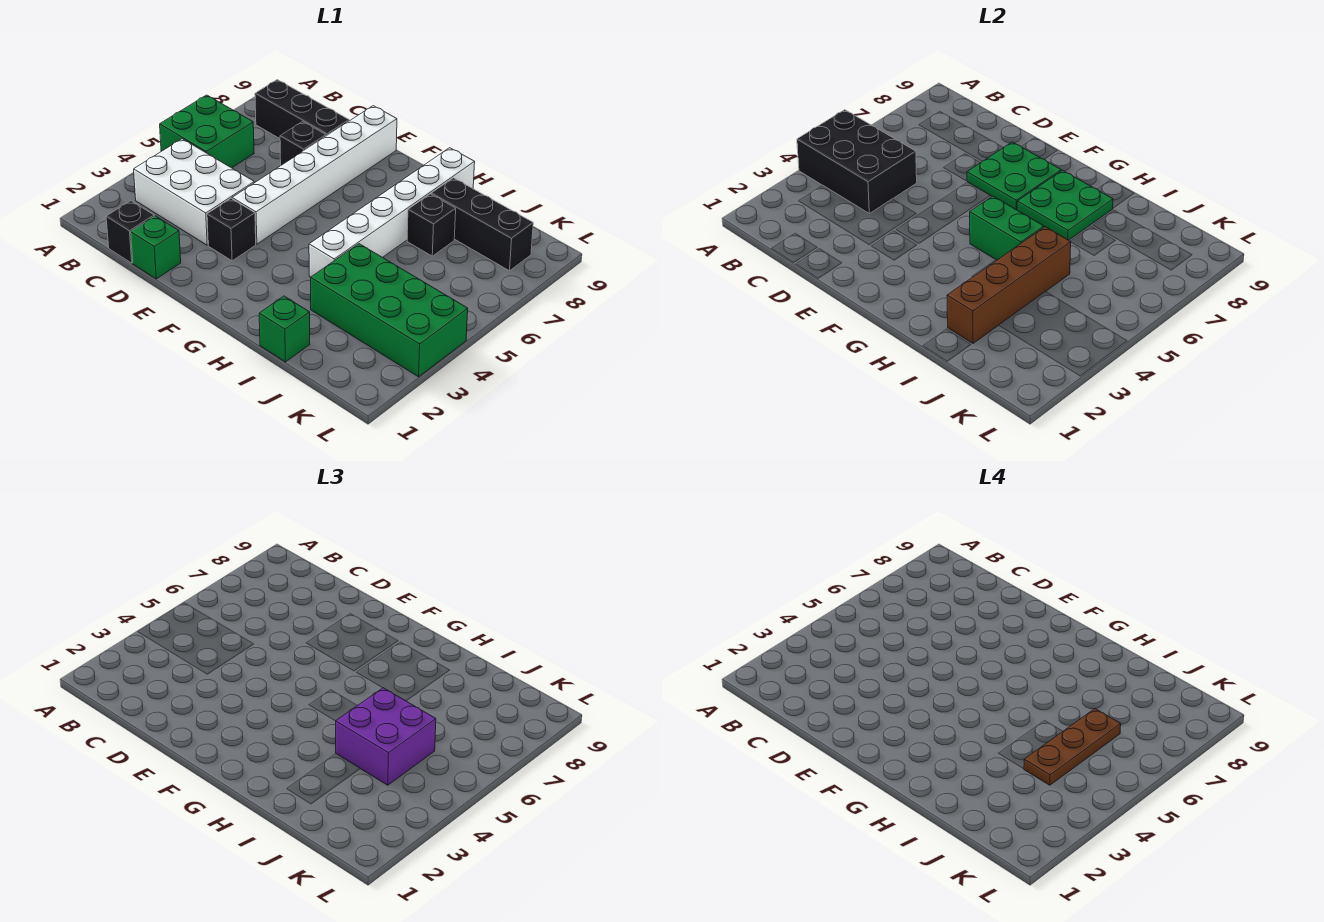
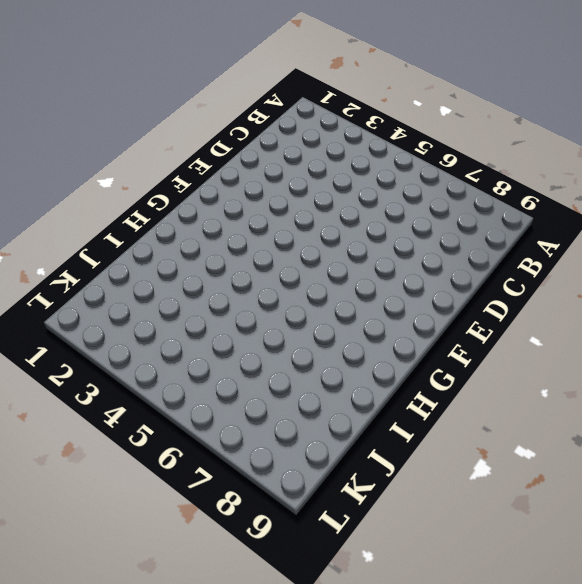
none -> green brick A5:B6 level 1
none -> white brick B3:D4 level 1
none -> black brick B8:D8 level 1

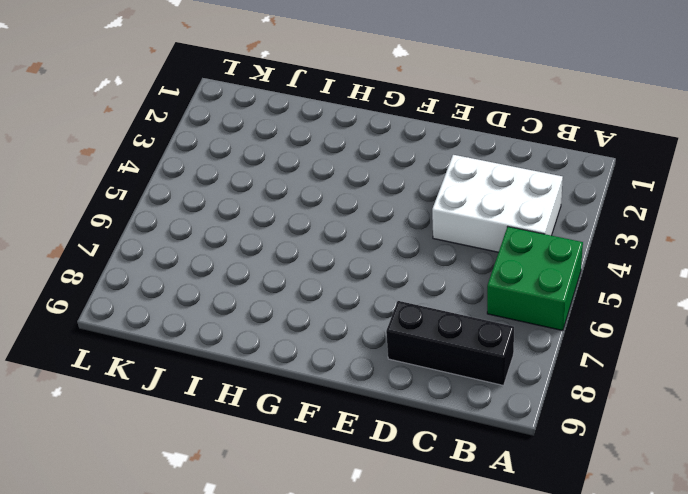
none -> black brick C1 level 1
none -> green brick D1 level 1
none -> black brick D7 level 1

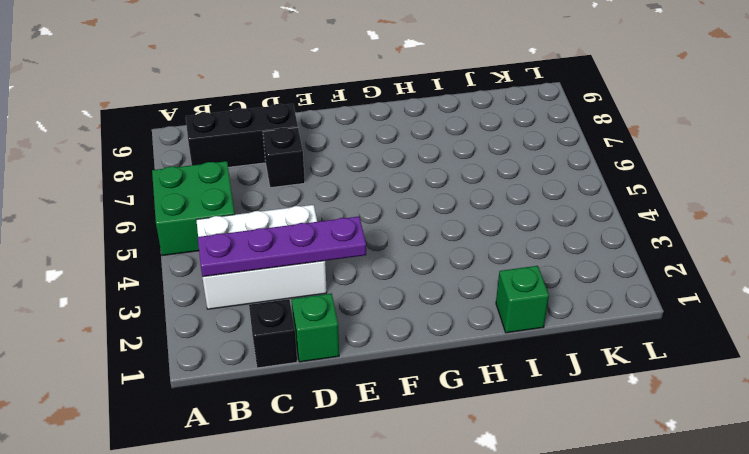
purple plate B3:E3 level 2 -> none
none -> black brick E3 level 1
none -> white brick E4:E9 level 1
none -> white brick H4:H9 level 1

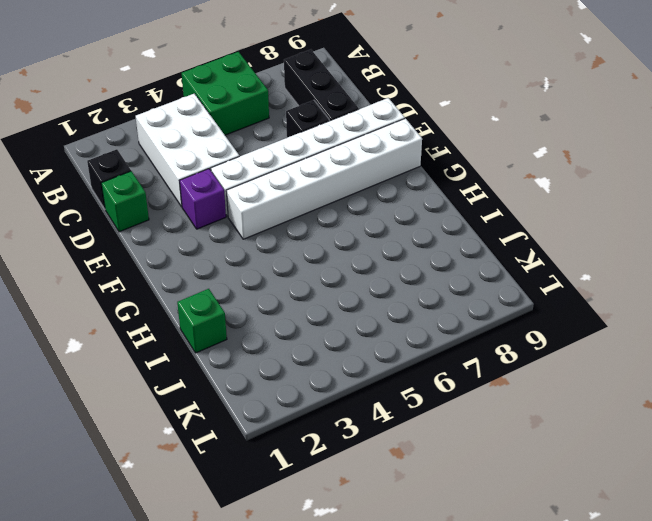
purple brick E3 level 1 -> black brick E3 level 1
white brick F4:F9 level 1 -> white brick H4:H9 level 1
none -> green brick I3:L4 level 1
none -> black brick I7 level 1
none -> black brick I8:K8 level 1

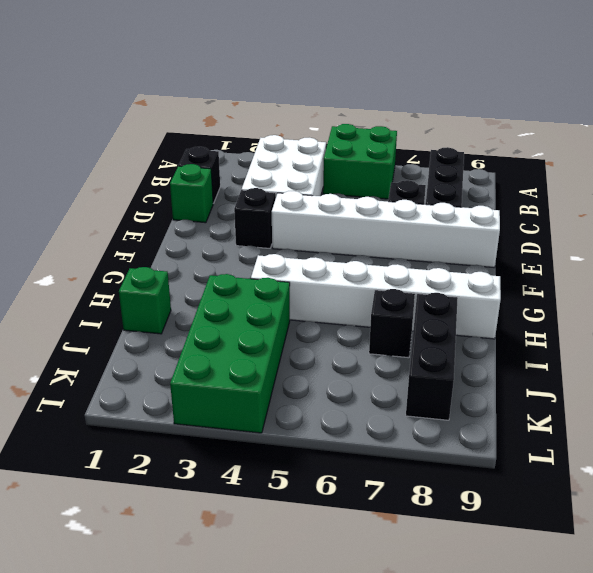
none -> black brick A4:C5 level 2
none -> green plate E7:F8 level 2
none -> green brick G5:H5 level 2

